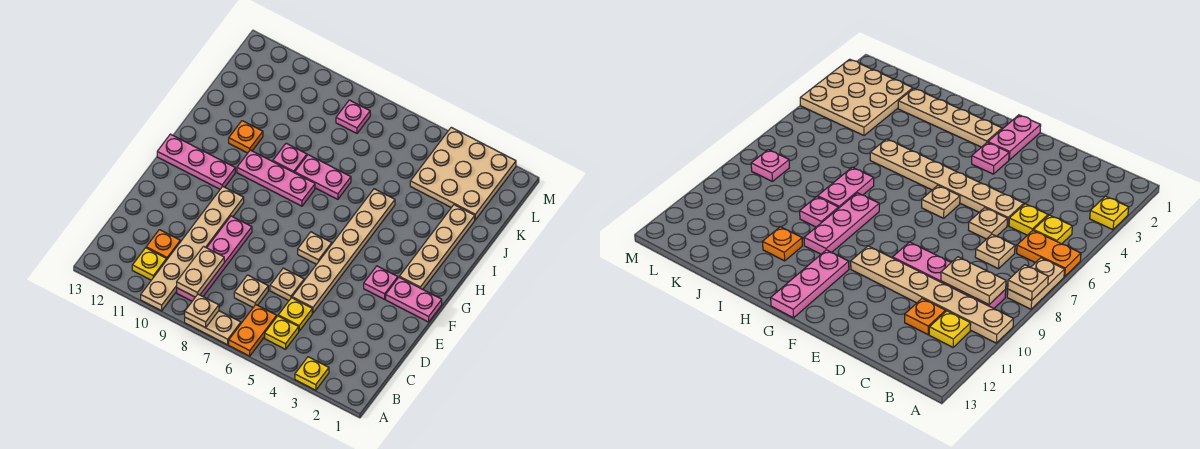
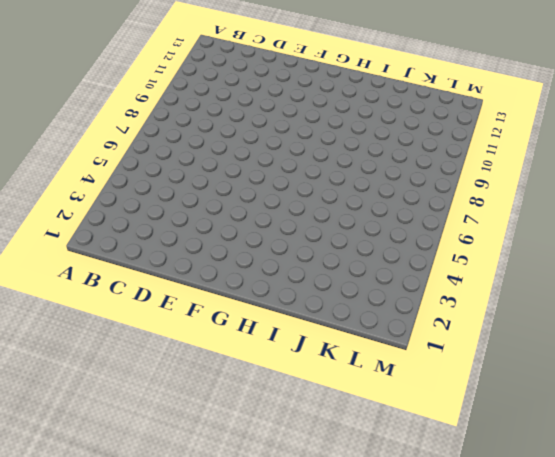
none -> yellow plate A3 level 1
none -> orange plate A6:B6 level 1
none -> tan plate A7:A8 level 1

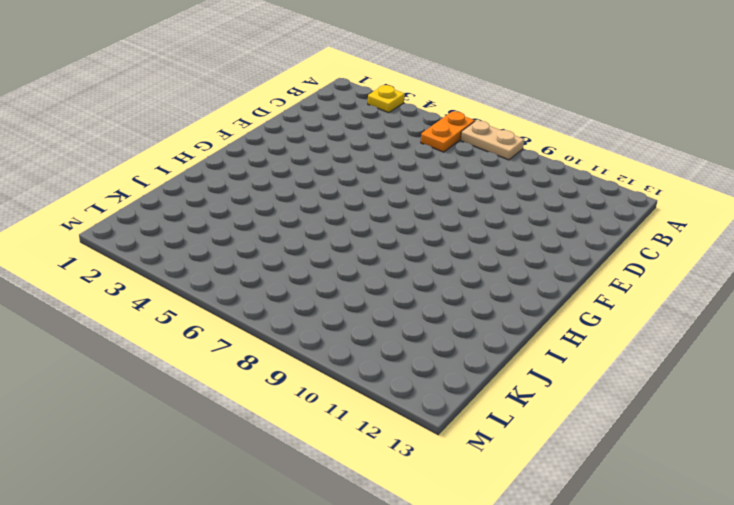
none -> tan plate A10:F10 level 1
none -> yellow plate B5 level 1
none -> pink plate B9:E9 level 1

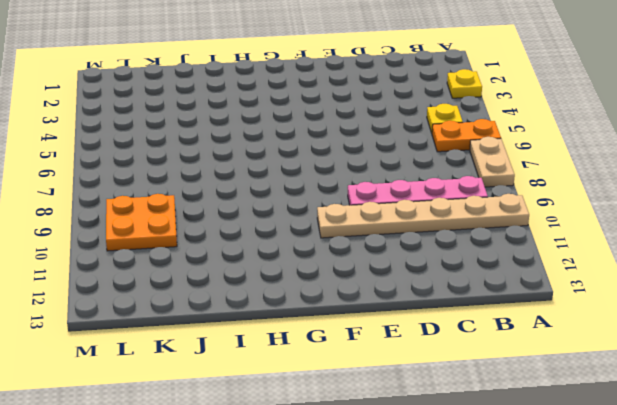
orange plate K9:L10 level 1 -> none
none -> yellow plate B11 level 1
none -> yellow plate C5 level 1
none -> tan plate C7 level 1

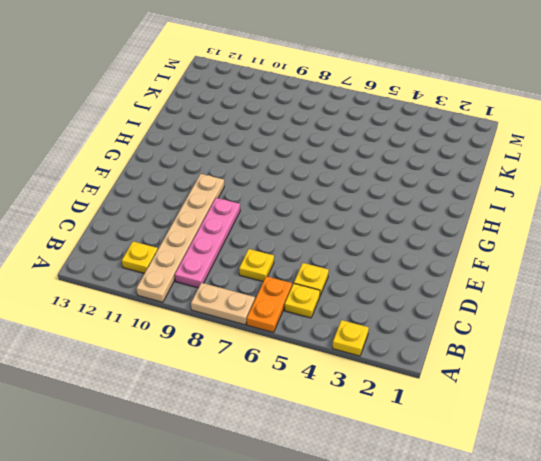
yellow plate C7 level 1 -> tan plate C7 level 1
none -> orange plate C11 level 1
none -> tan plate D5:I5 level 1
none -> tan plate D6 level 1

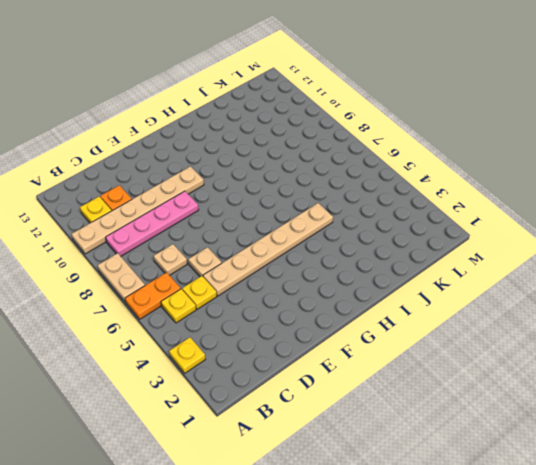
none -> pink plate F1:F2 level 1
none -> pink plate F3 level 1
none -> tan plate F6 level 1

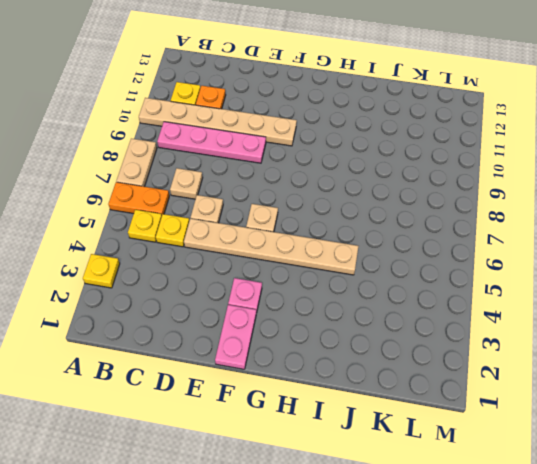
none -> tan plate G2:J2 level 1
none -> pink plate G11:G13 level 1
none -> pink plate H8:H10 level 1

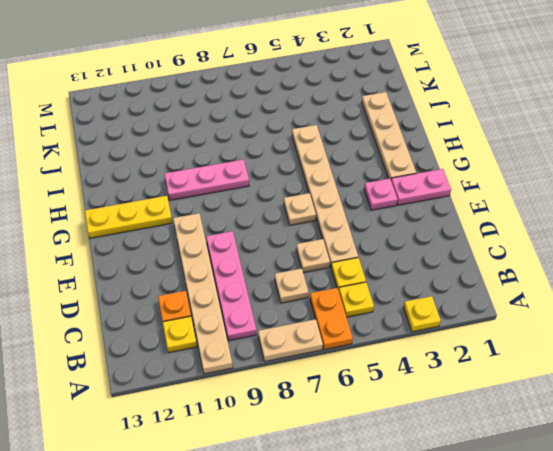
yellow plate G11:G13 level 1 -> pink plate G11:G13 level 1
none -> pink plate I7:I8 level 1
none -> pink plate I9 level 1
none -> orange plate I11 level 1

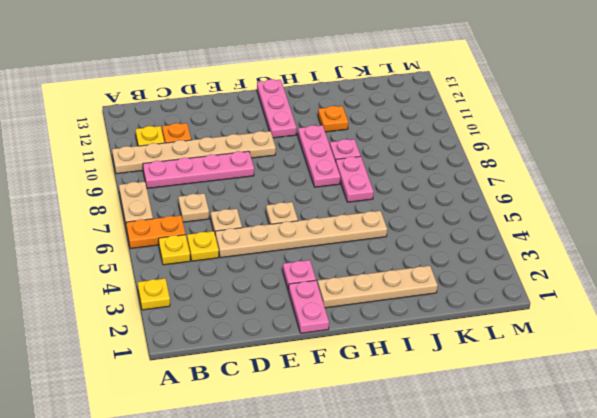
none -> tan plate K2:M4 level 1
none -> pink plate L8 level 1
none -> tan plate A8 level 2

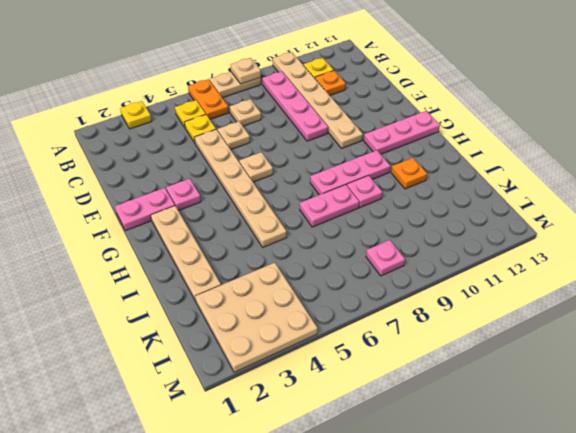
none -> tan plate B9:C9 level 2

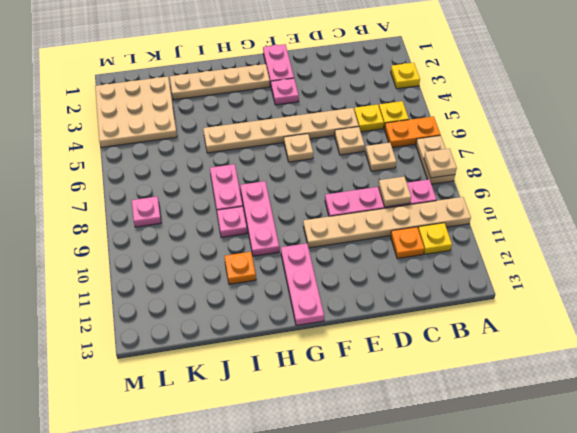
tan plate C9 level 2 -> tan plate B9:C9 level 2

